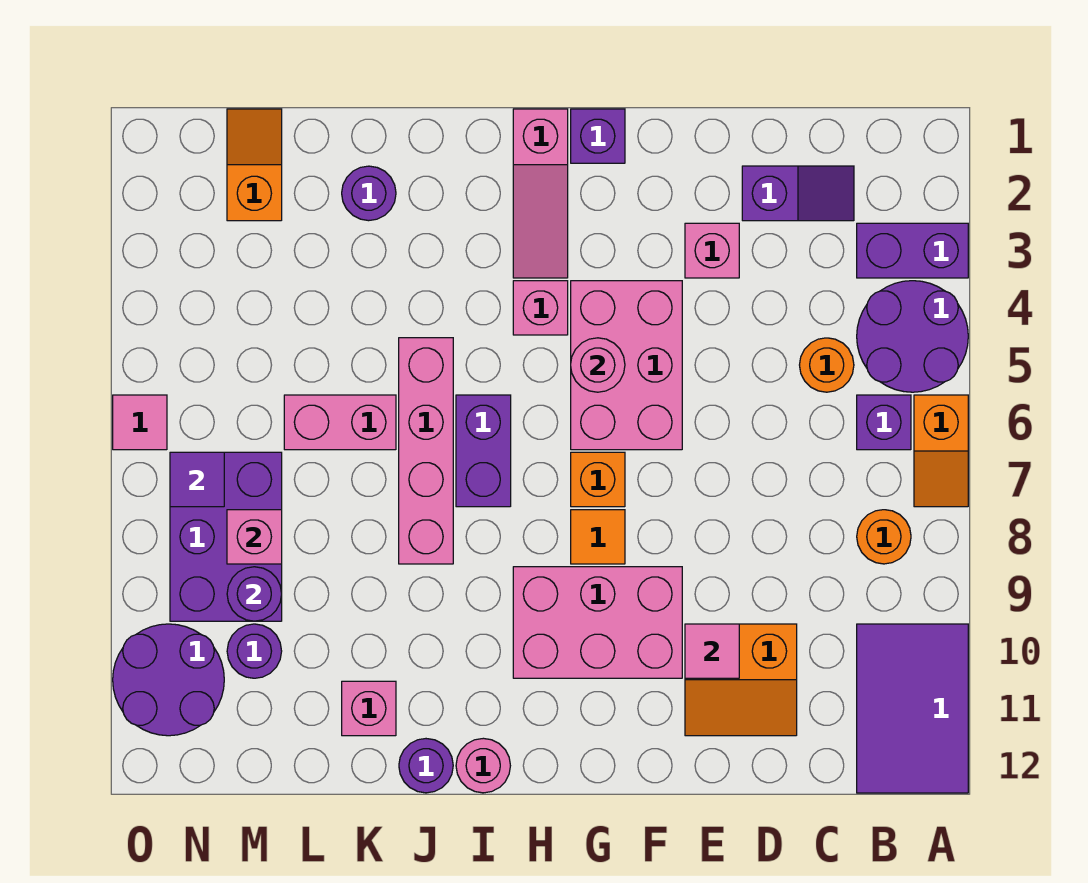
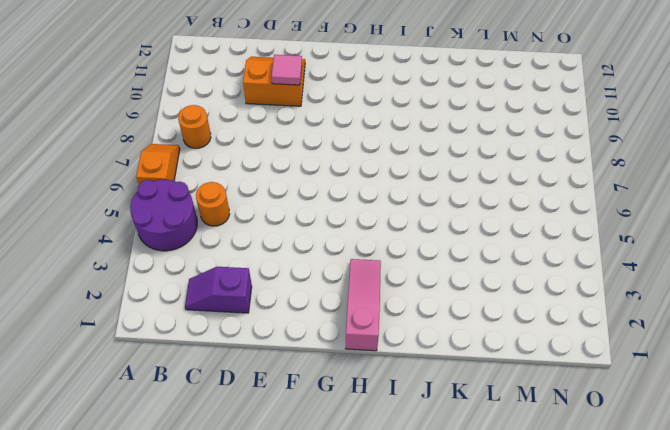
none -> purple brick A3:B3 level 1
none -> purple tile A10:B12 level 1
none -> purple brick B6 level 1
none -> pink brick E3 level 1

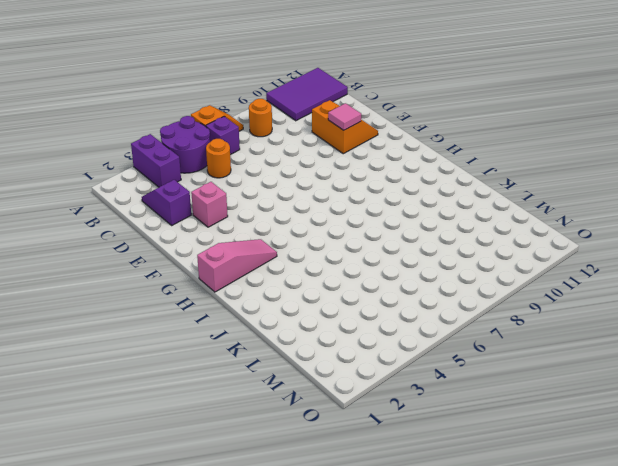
none -> pink brick F4:G6 level 1
none -> pink brick F9:H10 level 1
none -> purple brick G1 level 1
none -> orange brick G7 level 1

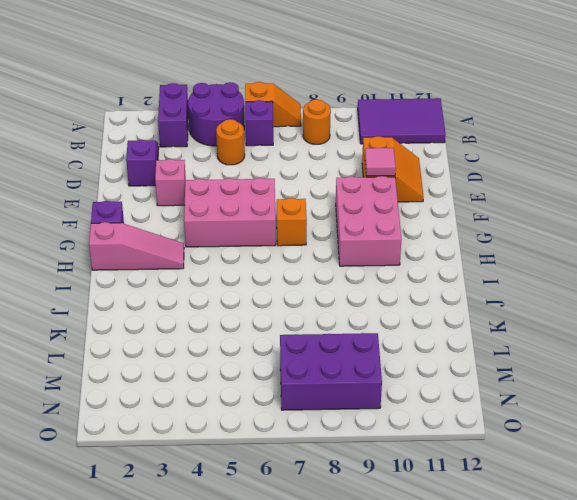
none -> orange tile G8 level 1
none -> pink brick H4 level 1
none -> purple brick I6:I7 level 1
none -> pink round brick I12 level 1

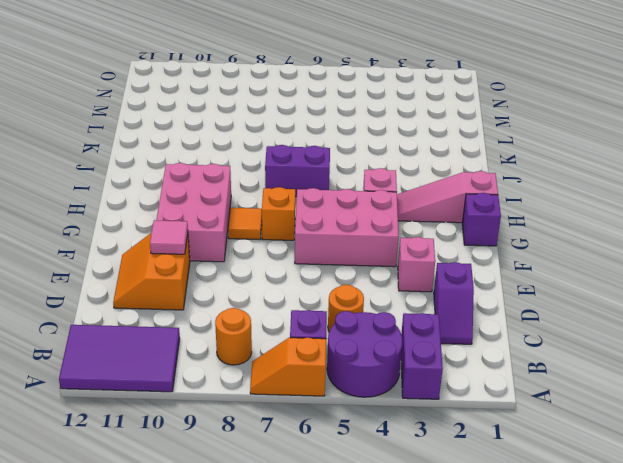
none -> pink round brick I12 level 1
none -> pink brick J5:J8 level 1
none -> purple round brick J12 level 1
none -> purple round brick K2 level 1

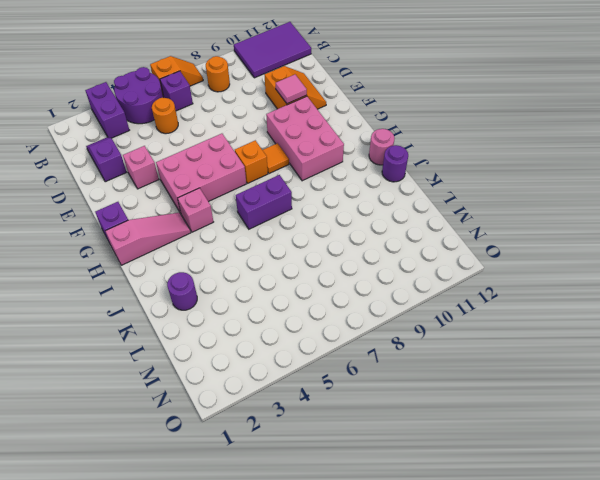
none -> pink brick J5:J8 level 1
none -> pink brick K6:L6 level 1
none -> pink brick K11 level 1
none -> orange slope M1:M2 level 1 top 2

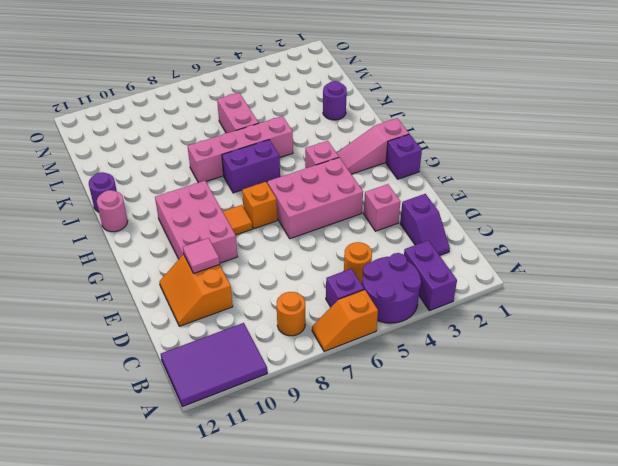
none -> pink brick K11 level 1
none -> orange slope M1:M2 level 1 top 2
none -> purple brick M7:N9 level 1
none -> purple round brick M10 level 1

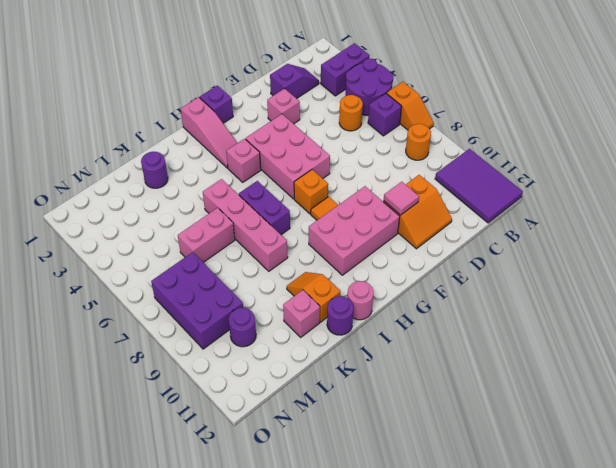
orange slope J10:J11 level 1 top 11 -> orange slope M1:M2 level 1 top 2
none -> purple round brick N10:O11 level 1
none -> pink tile O6 level 1
none -> pink round brick G5 level 2
none -> pink brick M8 level 2

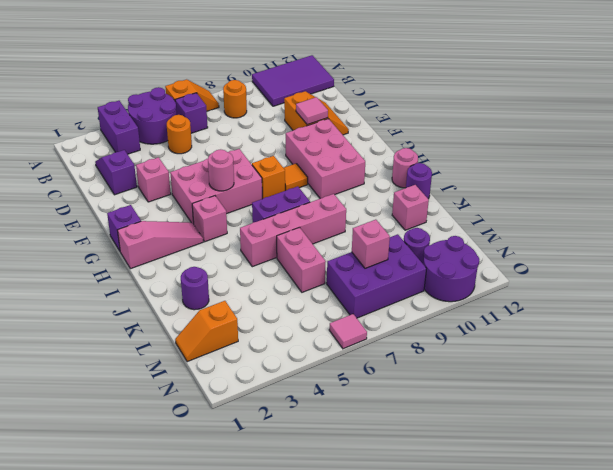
none -> purple round brick M9 level 2
none -> purple tile N7 level 2

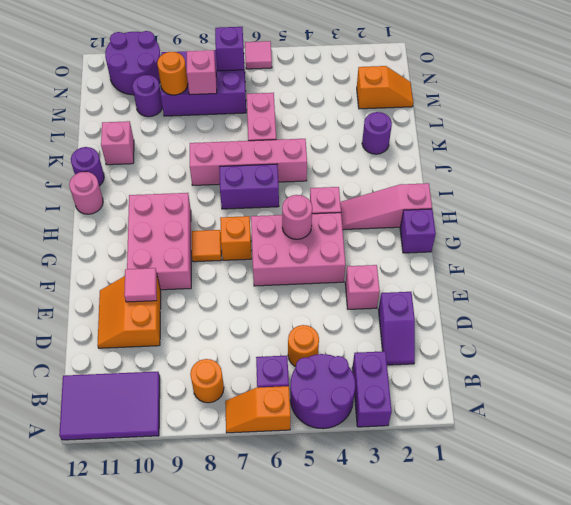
orange round brick M9 level 2 -> purple round brick M9 level 2
purple brick N7 level 2 -> purple tile N7 level 2

